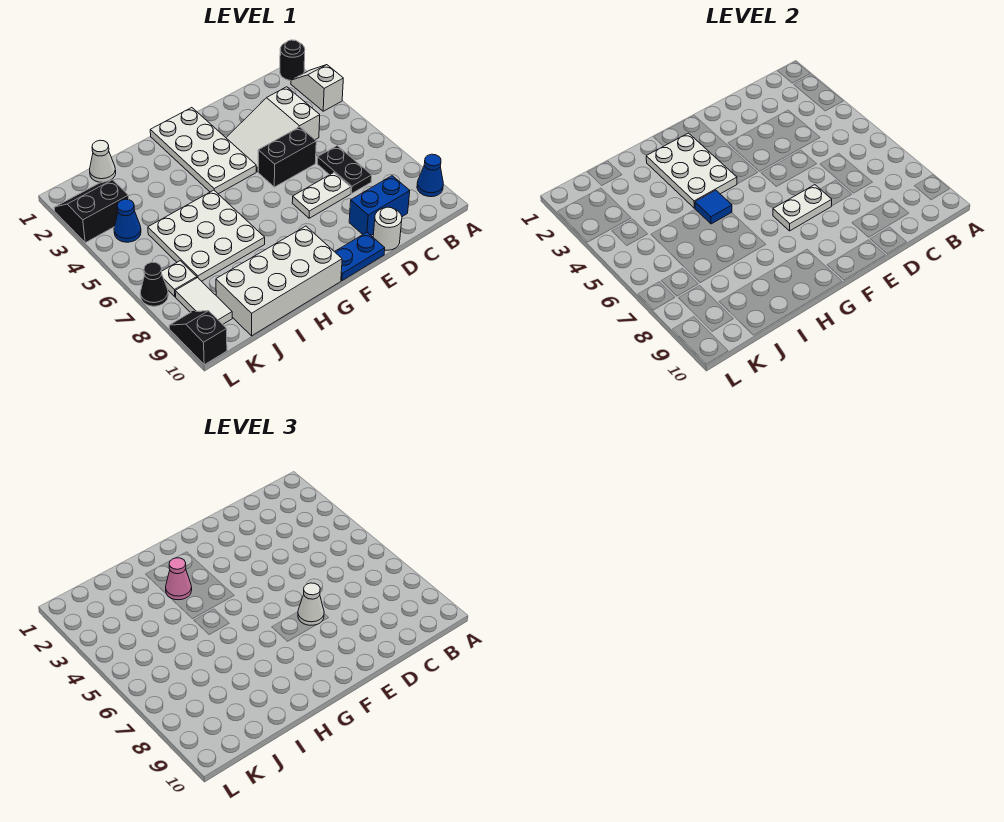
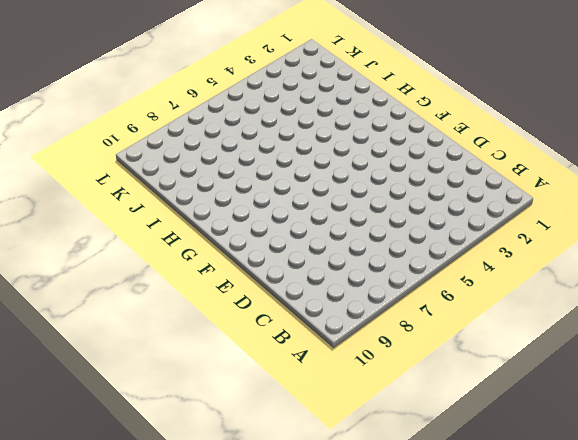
none -> black round brick A1 level 1
none -> white slope A2:A3 level 1 top 3
none -> blue cone A9 level 1

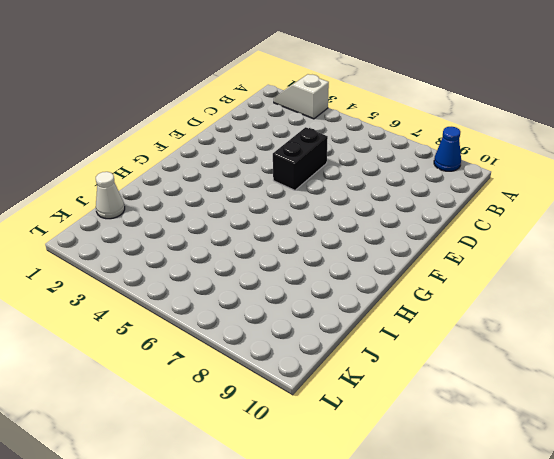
none -> black round brick A1 level 1
none -> white slope C3:E4 level 1 top C
none -> black plate C6:C7 level 1

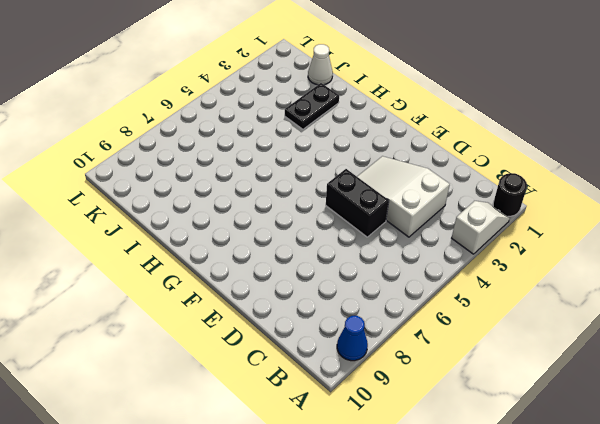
black plate I2:I3 level 1 -> black plate C6:C7 level 1
none -> blue brick C9:D9 level 1
none -> white plate D7:E7 level 1
none -> white round brick D10 level 1

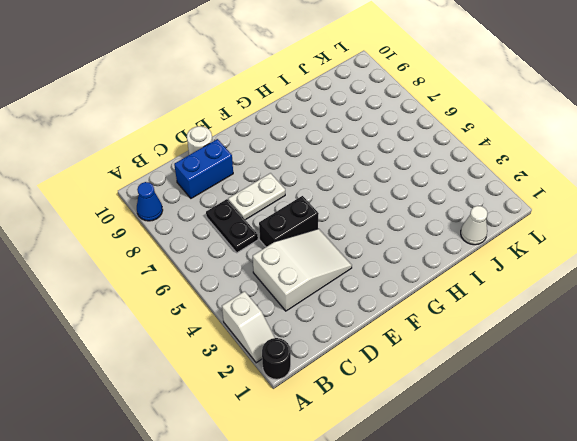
none -> blue plate E10:F10 level 1
none -> white plate F1:G4 level 1
none -> white brick G9:J10 level 1

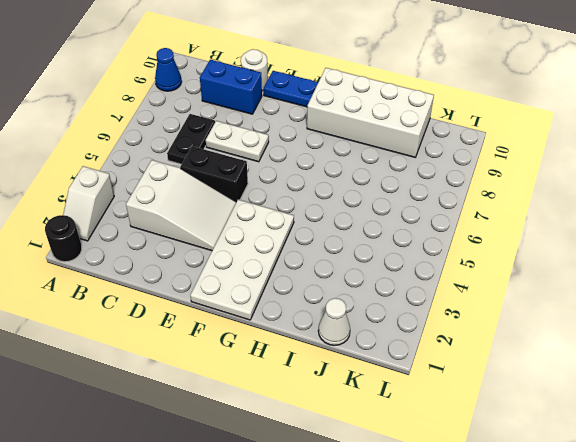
none -> white plate H5:J7 level 1
none -> black slope K2:L3 level 1 top 3
none -> blue cone K4 level 1

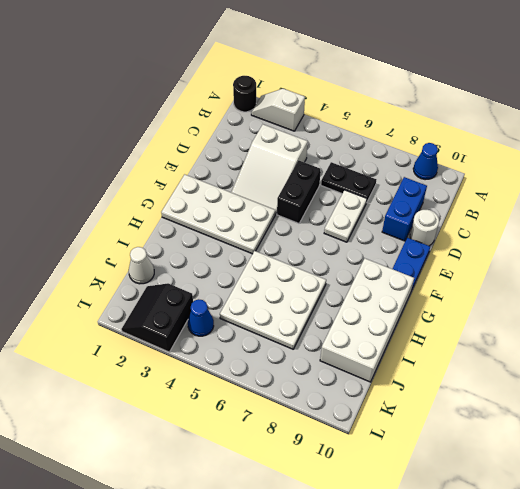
none -> white plate K7 level 1
none -> white tile K8:K9 level 1
none -> black cone L7 level 1

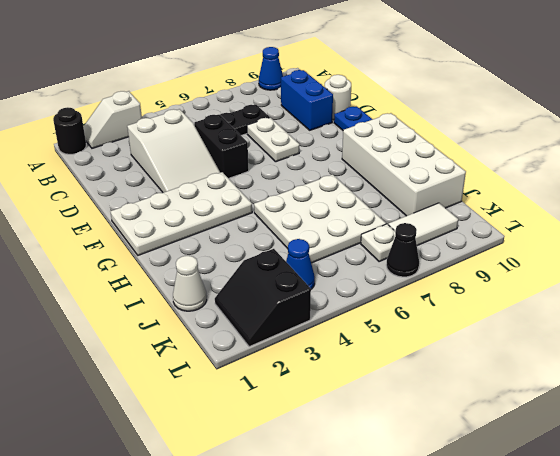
none -> black slope L9:L10 level 1 top 10
none -> white plate E7:F7 level 2
none -> white plate G2:H4 level 2

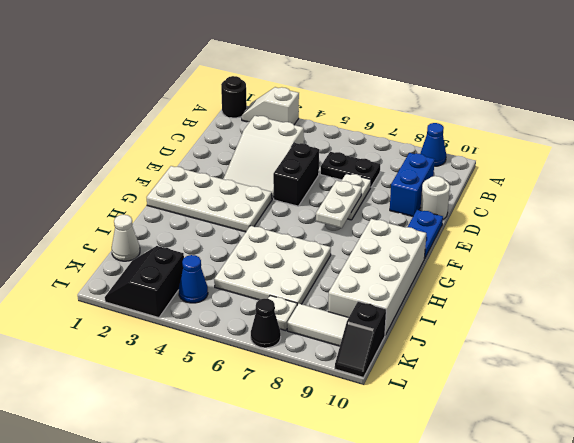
black slope K10:L10 level 1 top K -> black slope L9:L10 level 1 top 10
none -> white plate G2:H4 level 2
none -> blue tile H5 level 2
none -> white cone E7 level 3

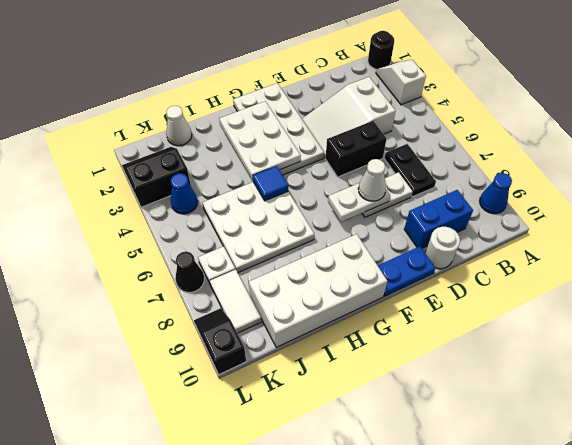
none -> pink cone H3 level 3

